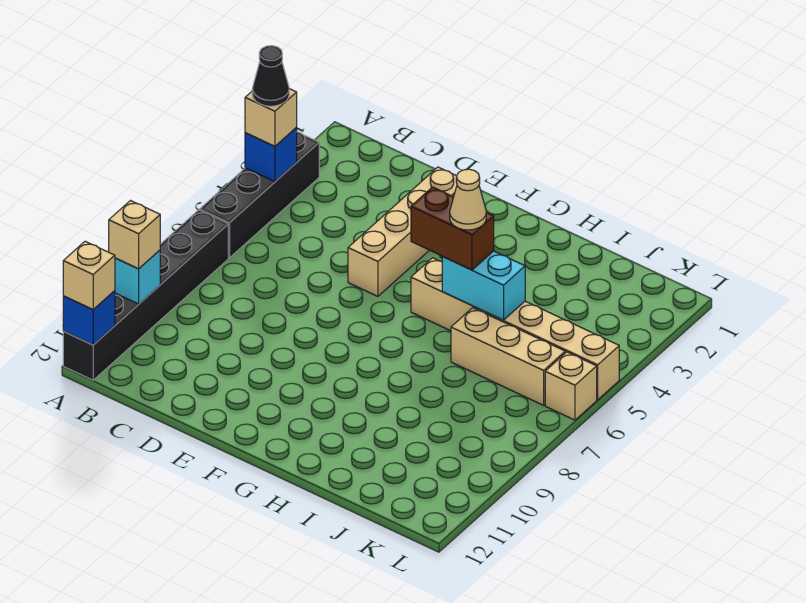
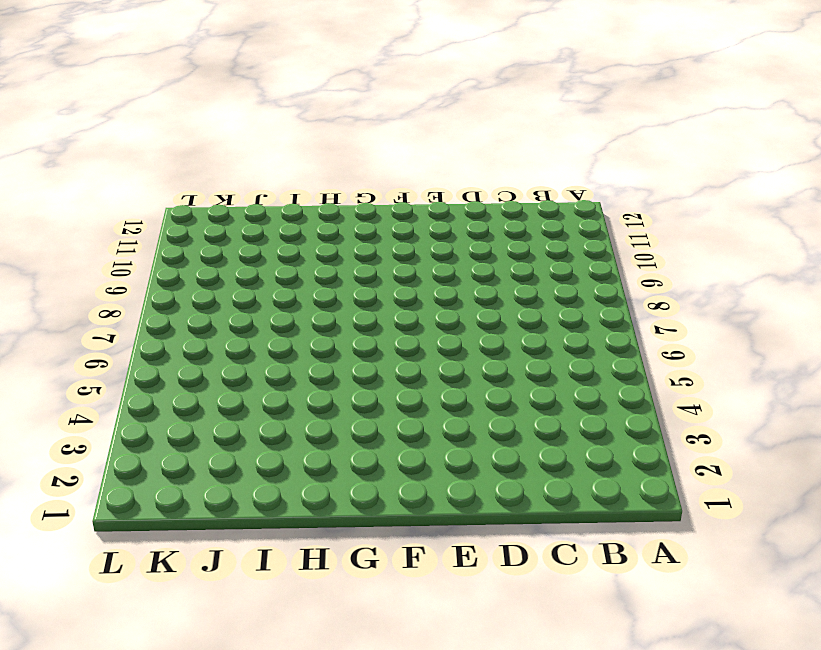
none -> black brick A3:A6 level 1
none -> black brick A7:A12 level 1
none -> tan brick E2:E5 level 1

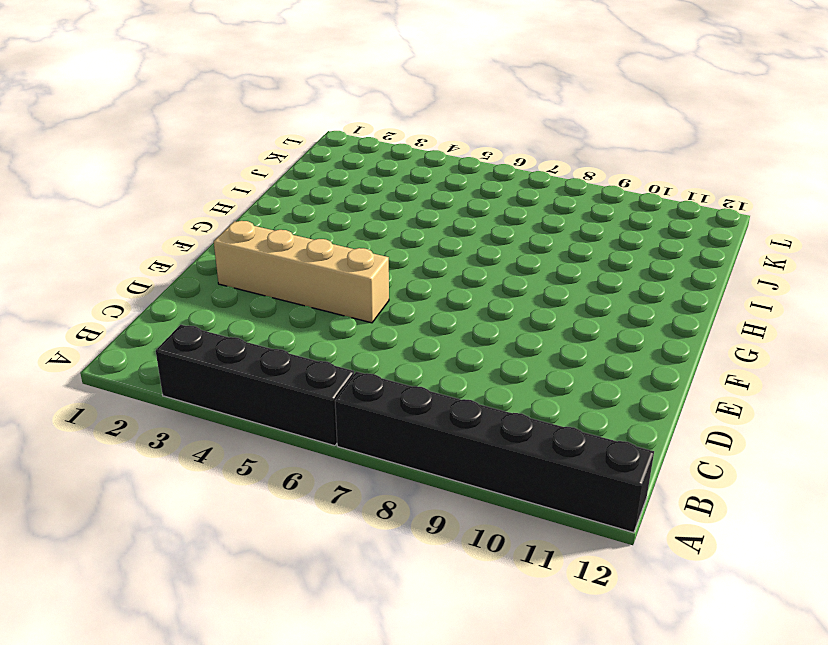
none -> tan brick G5:L5 level 1
none -> tan brick I6:K6 level 1
none -> tan brick L6 level 1

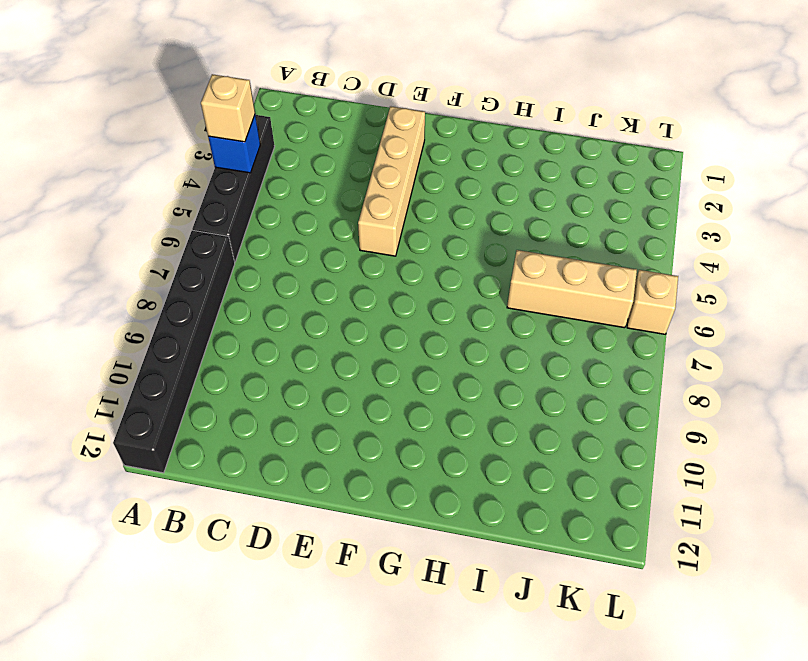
none -> tan brick G5:L5 level 1
none -> cyan brick A10 level 2
none -> blue brick A12 level 2

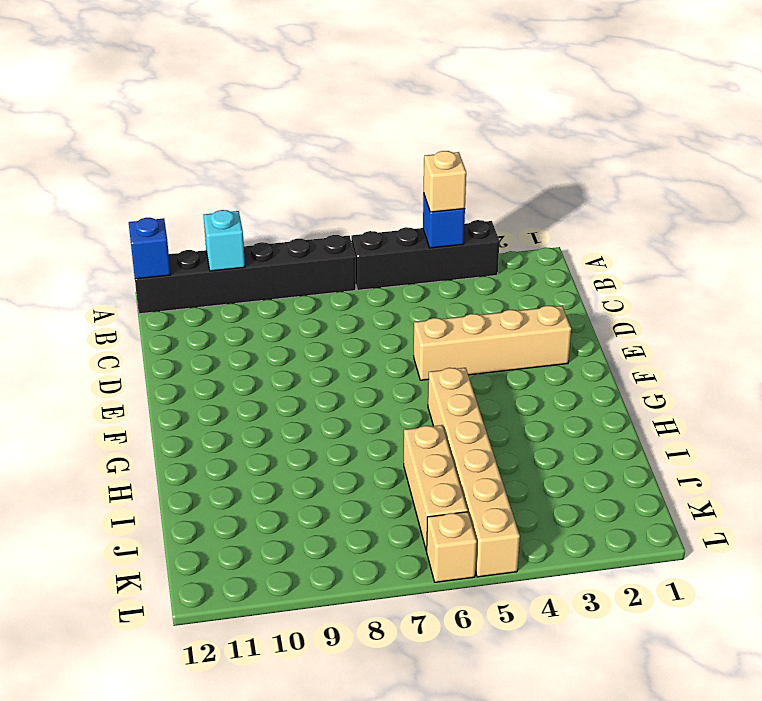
none -> cyan brick H5:I5 level 2
none -> tan brick A10 level 3
none -> tan brick A12 level 3

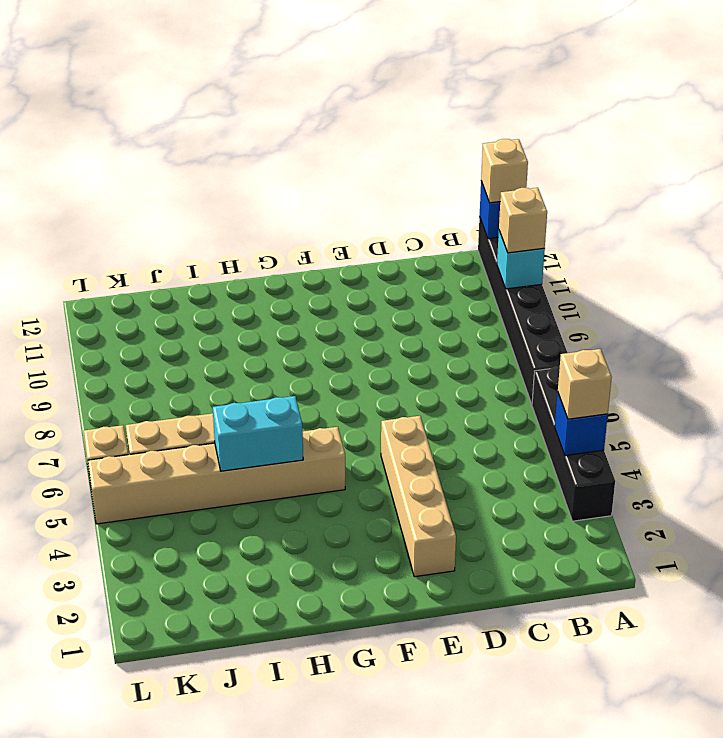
none -> brown brick G5:H5 level 3
none -> black cone A4 level 4
none -> tan cone H5 level 4

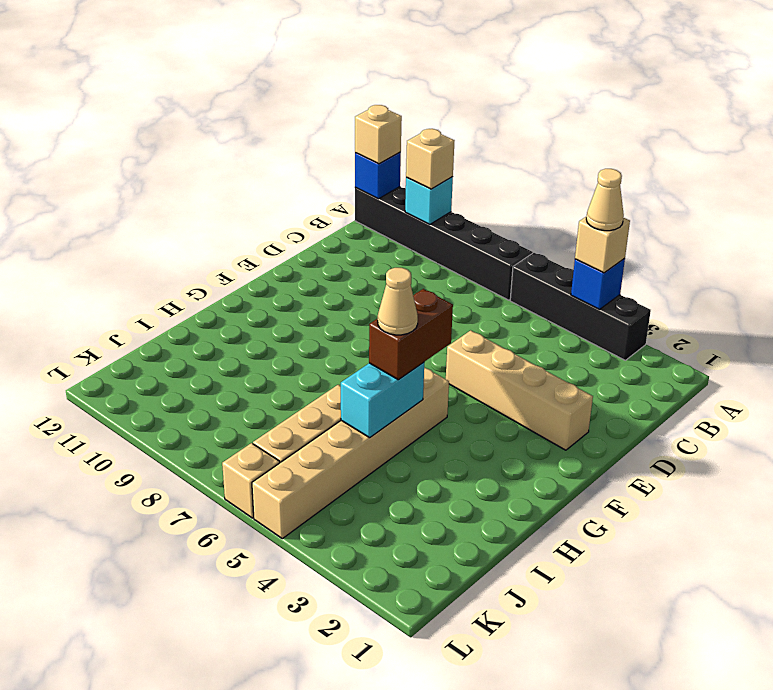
tan cone A4 level 4 -> black cone A4 level 4

